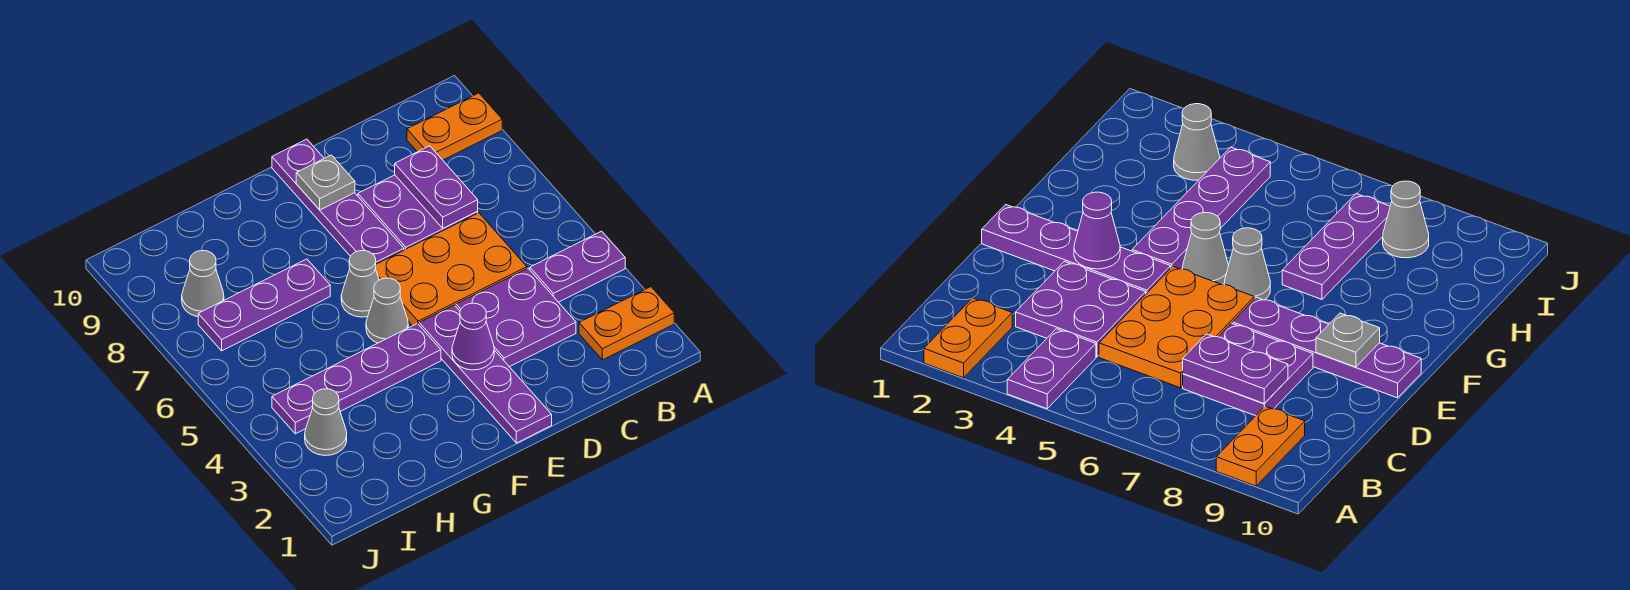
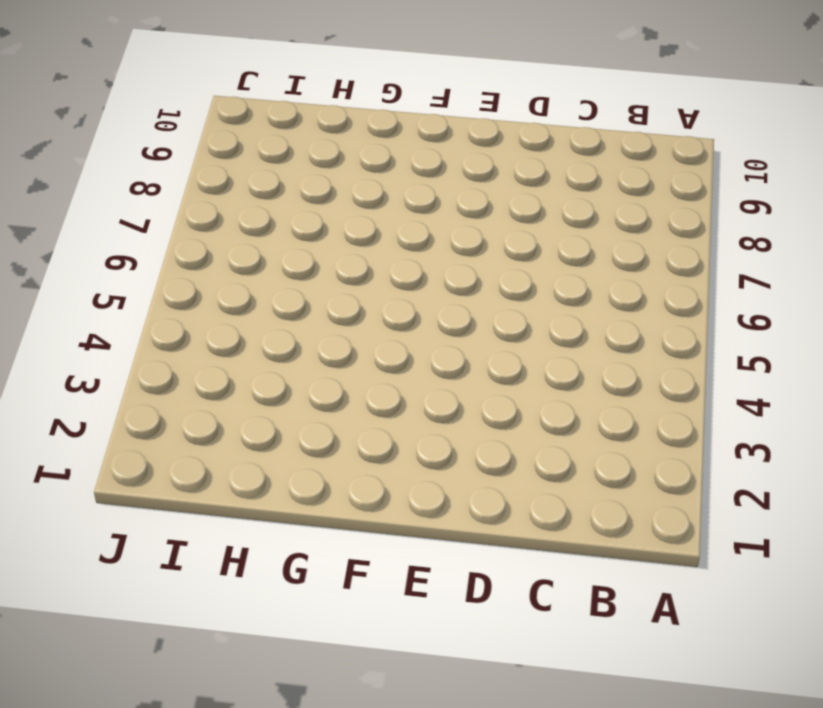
none -> orange plate A2:B2 level 1
none -> purple plate A4:B4 level 1
none -> orange plate A9:B9 level 1

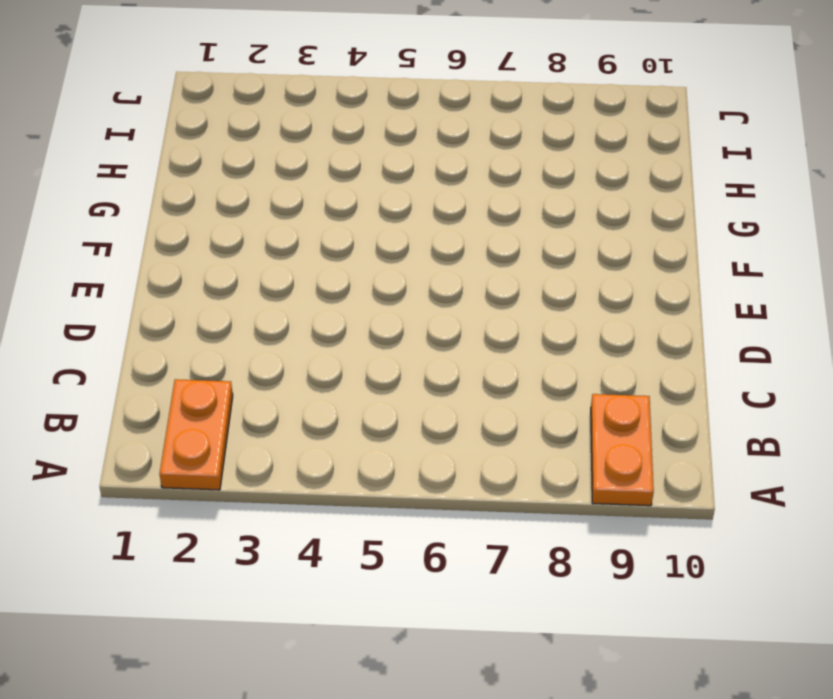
none -> purple plate A4:B4 level 1
none -> purple plate C3:D4 level 1
none -> orange plate C5:E6 level 1

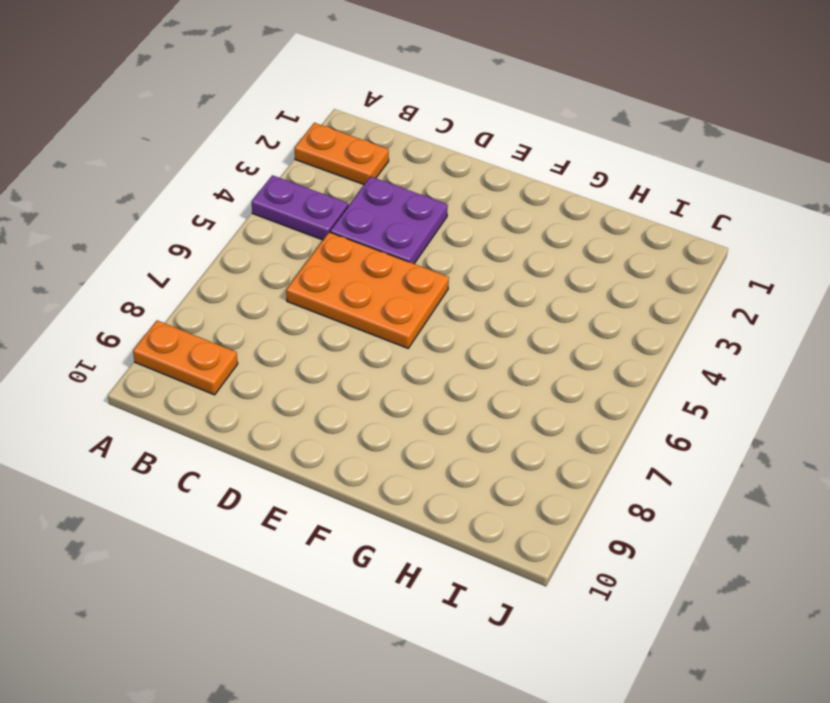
none -> purple plate C7:D8 level 1
none -> purple plate E1:E4 level 1
none -> purple plate E7:E10 level 1

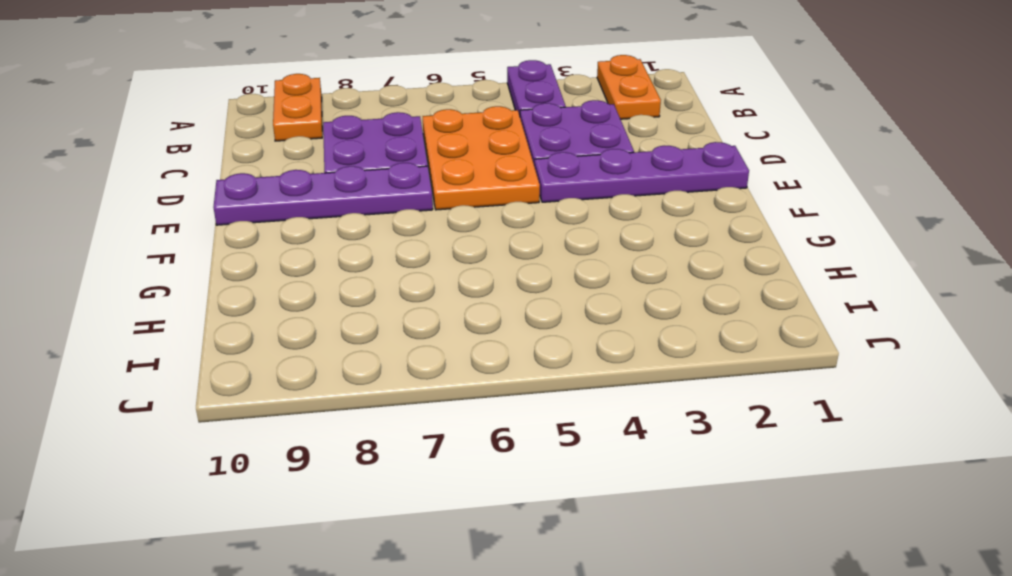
none -> purple plate F4:I4 level 1
none -> grey cone F5 level 1
none -> grey cone F6 level 1

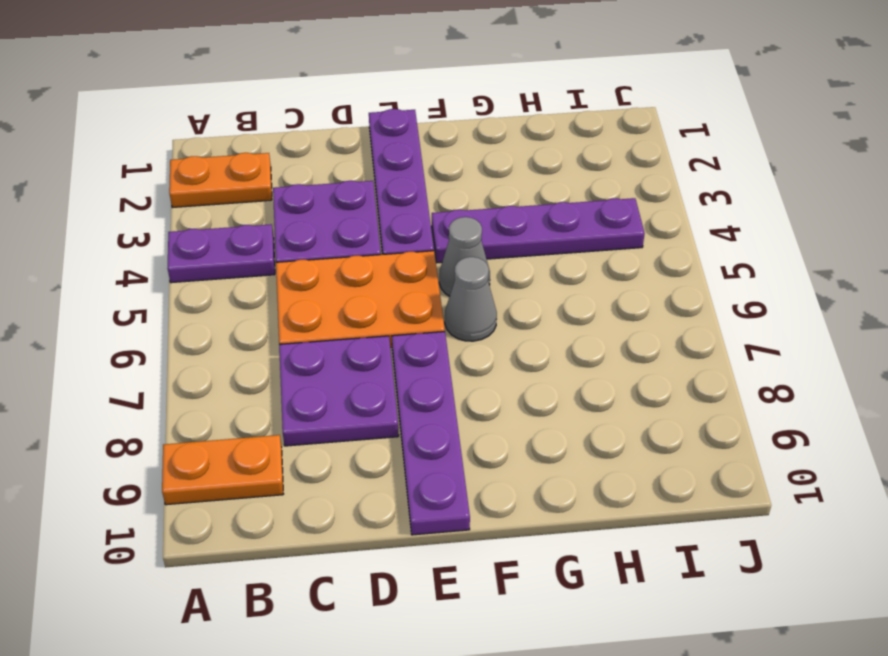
none -> purple plate G7:I7 level 1
none -> grey cone I3 level 1
none -> grey cone I8 level 1

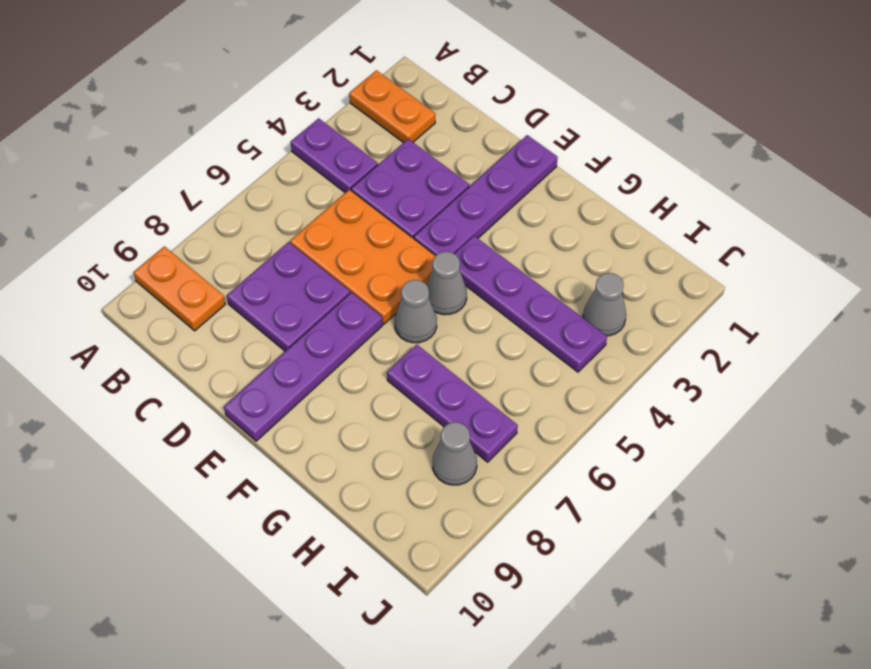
none -> purple plate C7:C8 level 2
none -> purple cone E3 level 2
none -> grey plate E9 level 2

